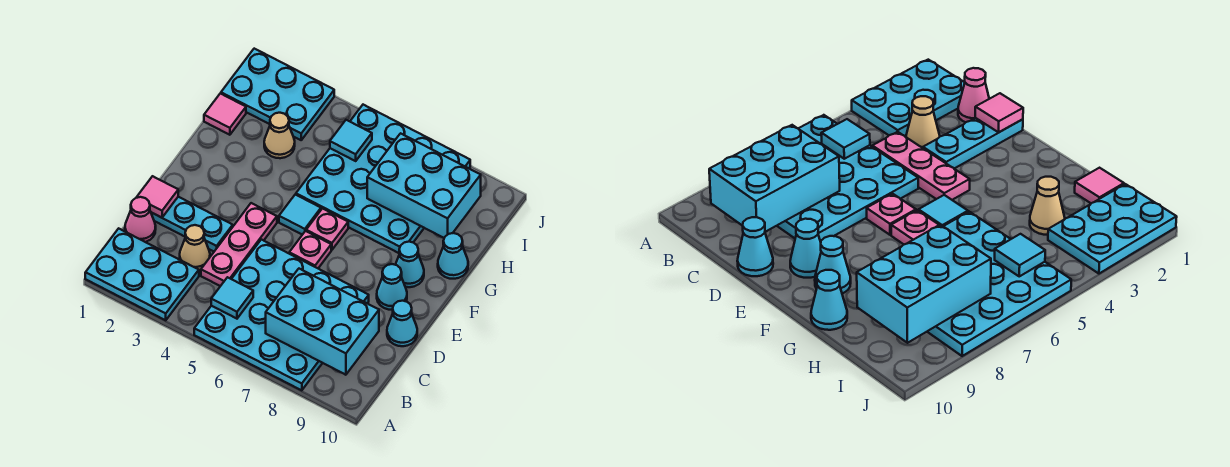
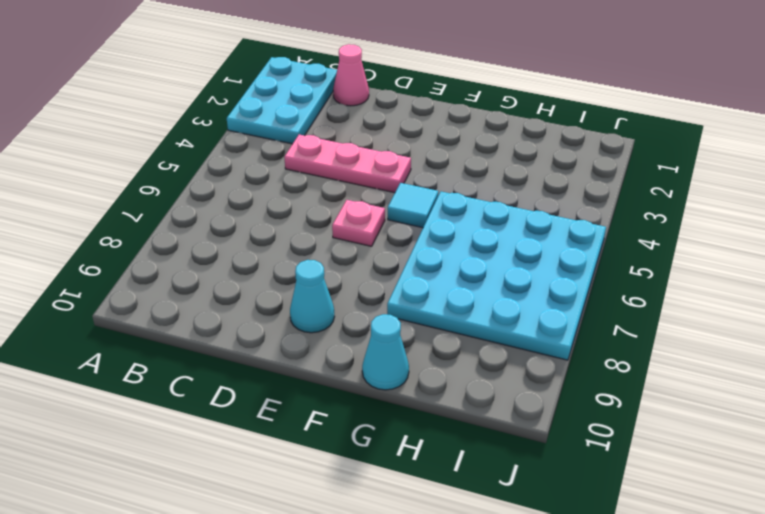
none -> cyan plate A5:D8 level 1
none -> tan cone C3 level 1
none -> cyan plate D1:D3 level 1

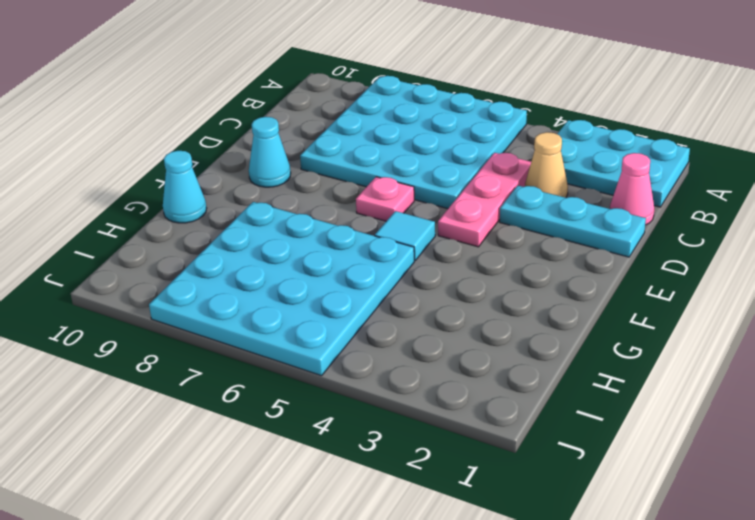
none -> cyan cone D10 level 1
none -> pink plate F6 level 1
none -> cyan cone F9 level 1

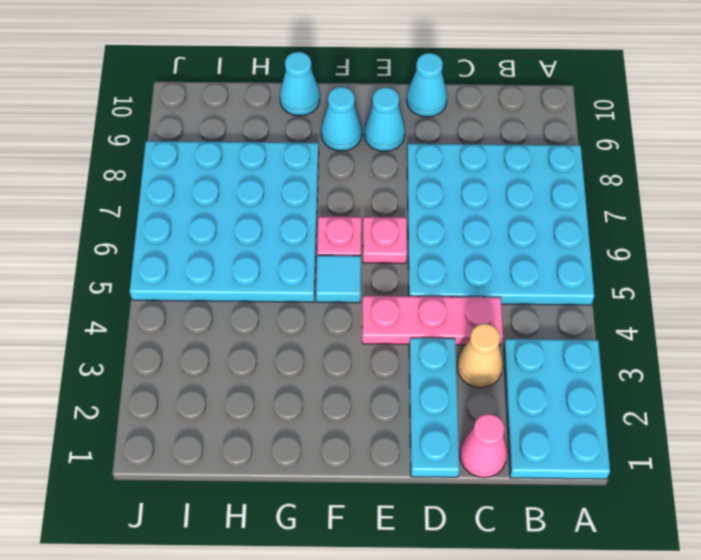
none -> pink tile H1 level 1
none -> tan cone H3 level 1
none -> cyan plate I1:J3 level 1

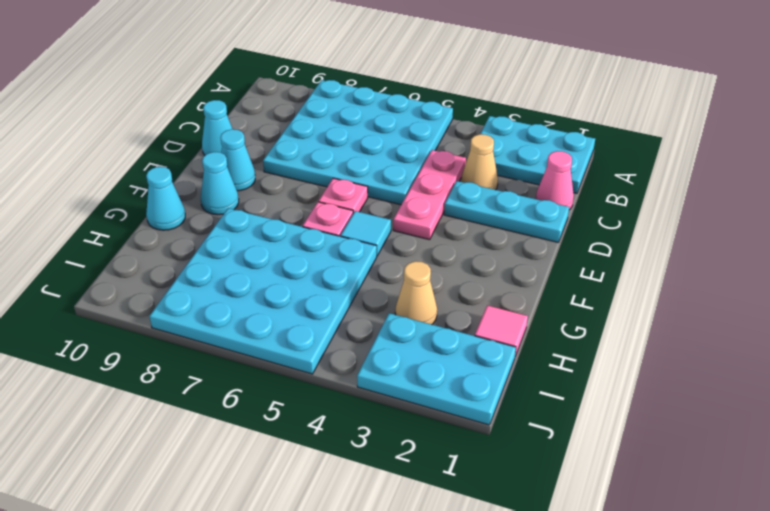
none -> cyan tile B5 level 2
none -> cyan brick B7:C9 level 2
none -> pink tile D1 level 2

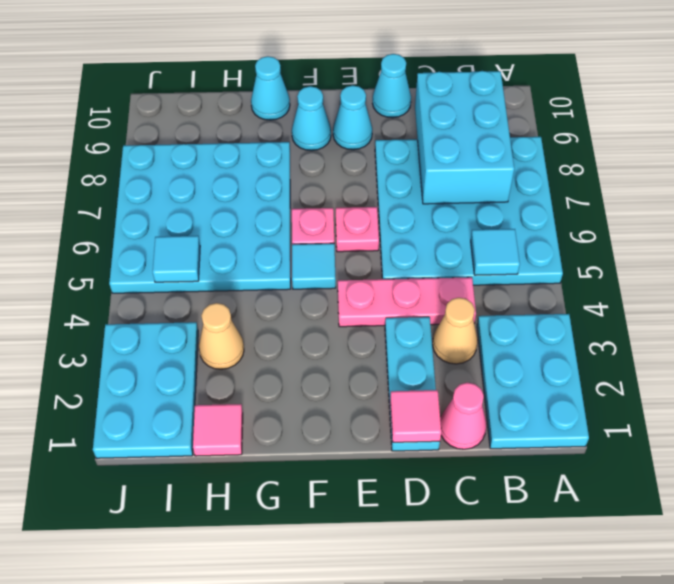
none -> cyan brick H7:I9 level 2

